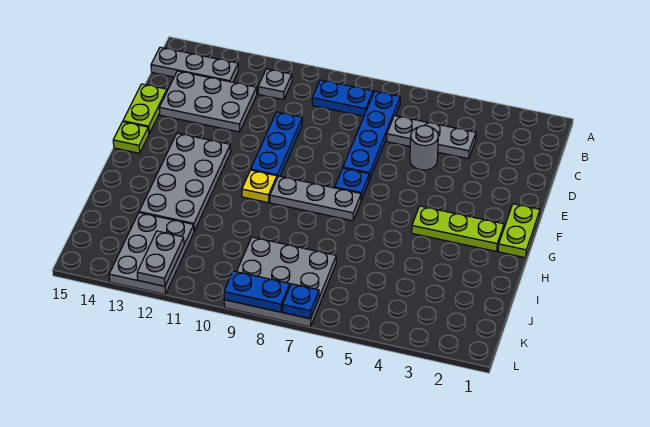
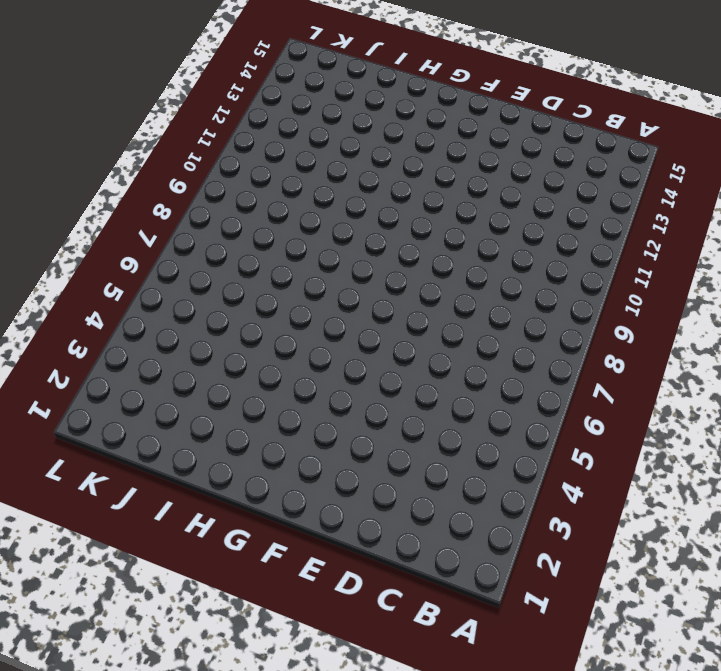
none -> blue plate B7:E7 level 1
none -> blue plate B8:B9 level 1
none -> grey plate B11 level 1

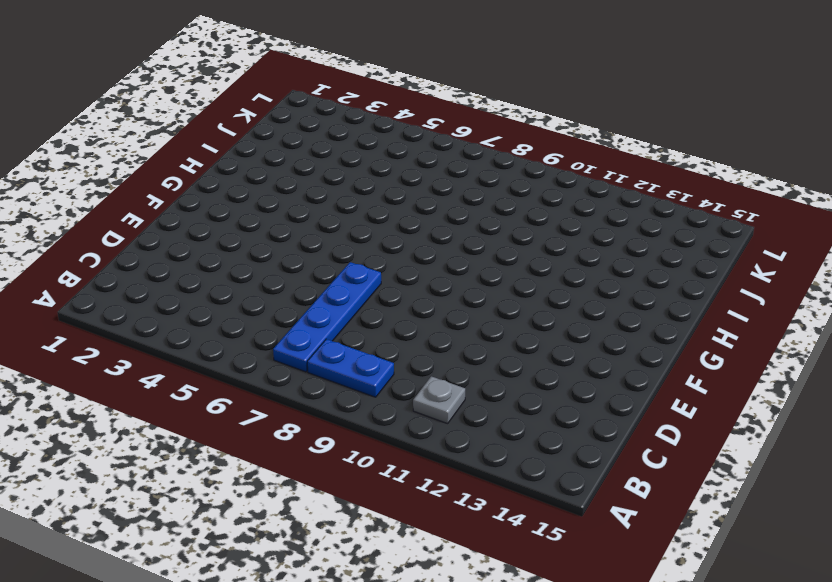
none -> grey plate B13:B15 level 1
none -> grey plate C4:C6 level 1
none -> grey plate C12:D14 level 1

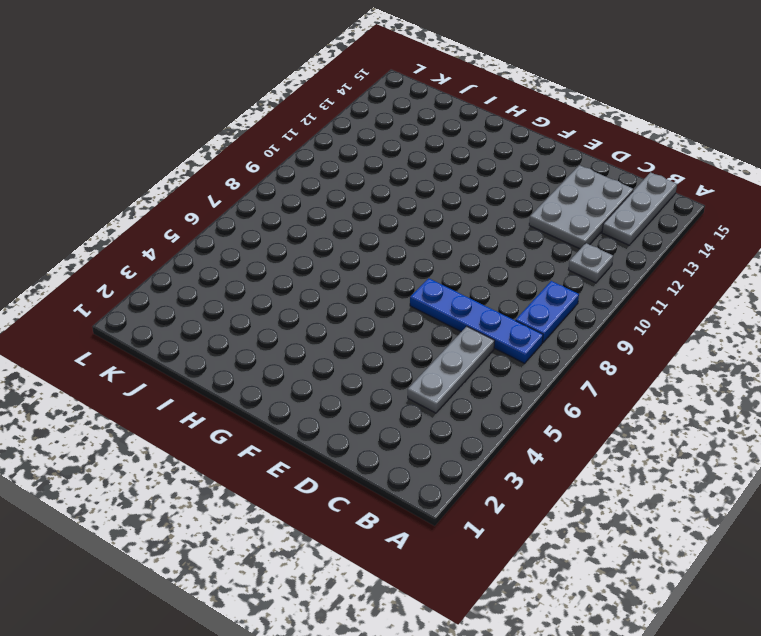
none -> grey round brick D5 level 1
none -> blue plate D10:F10 level 1
none -> lime plate D15:E15 level 1

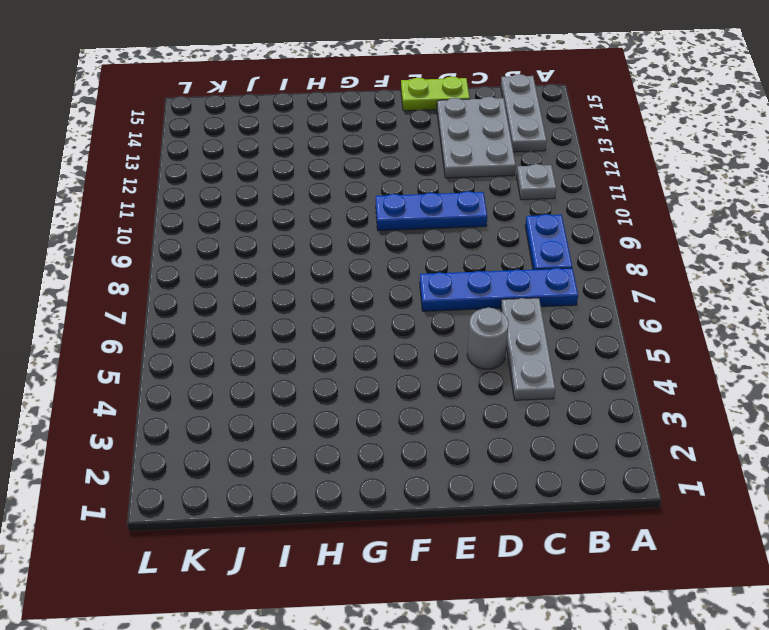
none -> lime plate F1:G1 level 1
none -> blue plate F7 level 1
none -> grey plate F12:I13 level 1

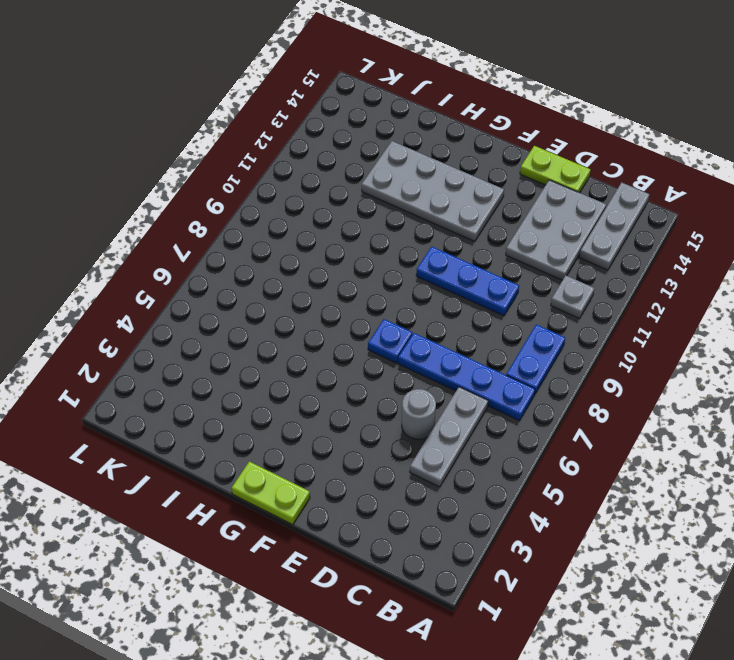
none -> lime plate F15 level 1
none -> lime plate G2:G4 level 1
none -> grey plate G7:G9 level 1

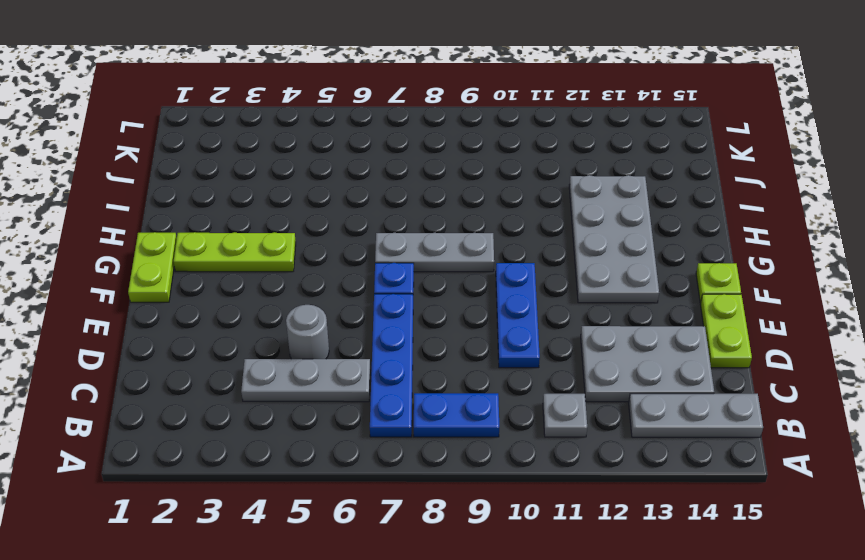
none -> yellow plate G10 level 1
none -> grey plate J7:L9 level 1
none -> grey plate J12:L13 level 1

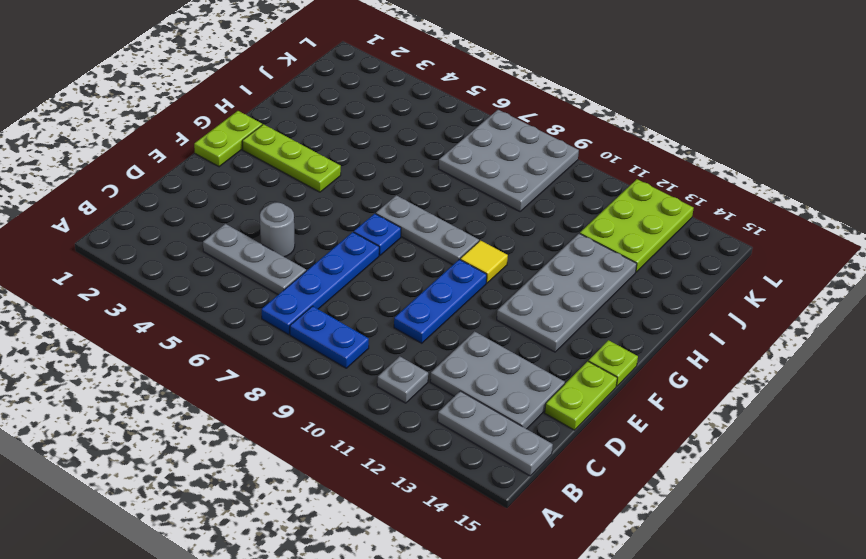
yellow tile G10 level 1 -> yellow plate G10 level 1
lime plate J12:L13 level 1 -> grey plate J12:L13 level 1
none -> grey plate K12:L12 level 2
none -> blue plate L7 level 2
none -> blue plate L8:L9 level 2

